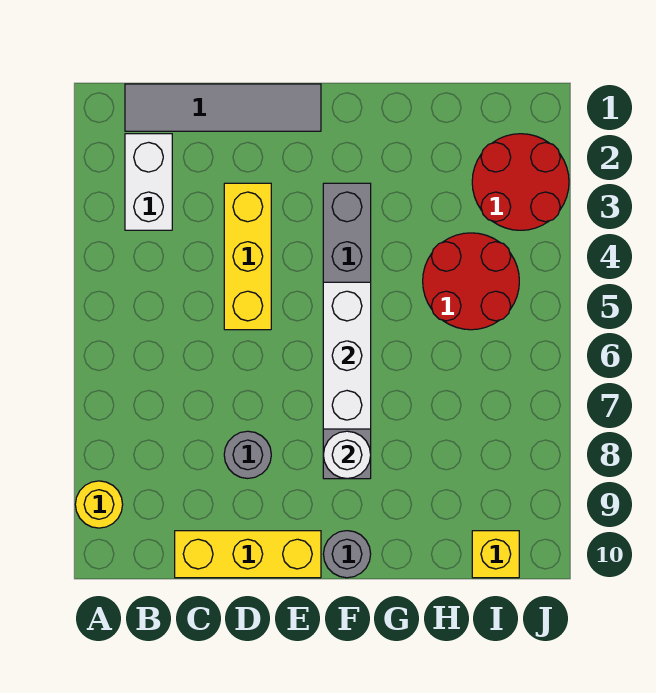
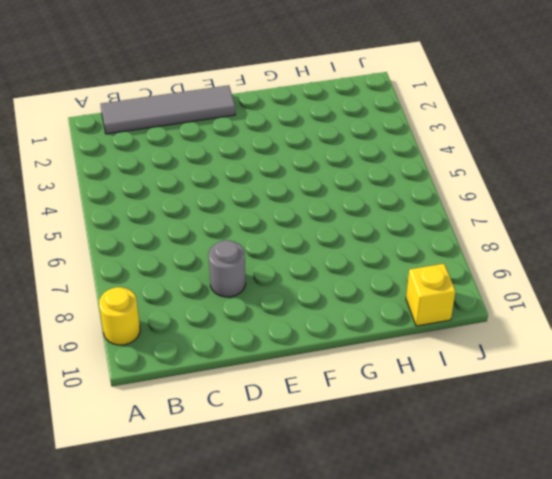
none -> white brick B2:B3 level 1
none -> yellow brick C10:E10 level 1
none -> yellow brick D3:D5 level 1

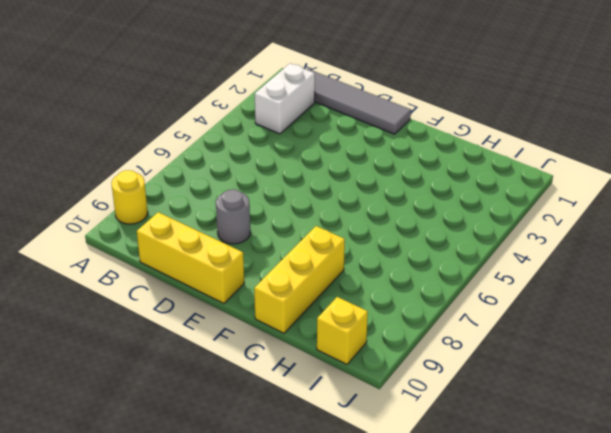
yellow brick G8:G10 level 1 -> yellow brick D3:D5 level 1
none -> grey brick F3:F8 level 1
none -> grey round brick F10 level 1
none -> red round brick H4:I5 level 1

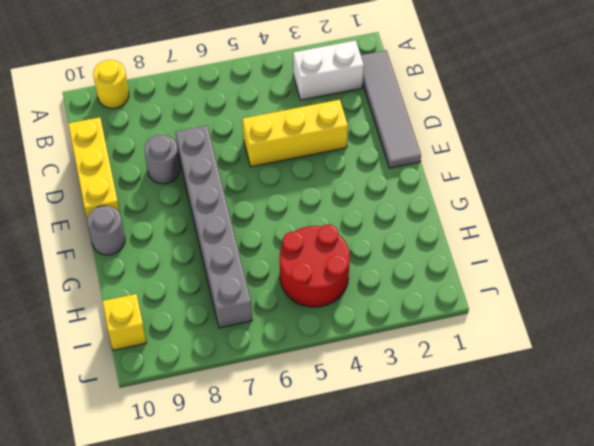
grey brick D7:I7 level 1 -> grey brick F3:F8 level 1
none -> red round brick I2:J3 level 1
none -> white brick F5:F7 level 2
none -> white round brick F8 level 2

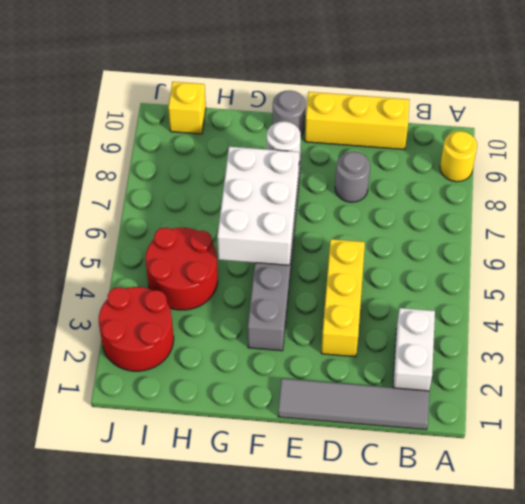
white brick F5:G7 level 2 -> white brick F5:F7 level 2

